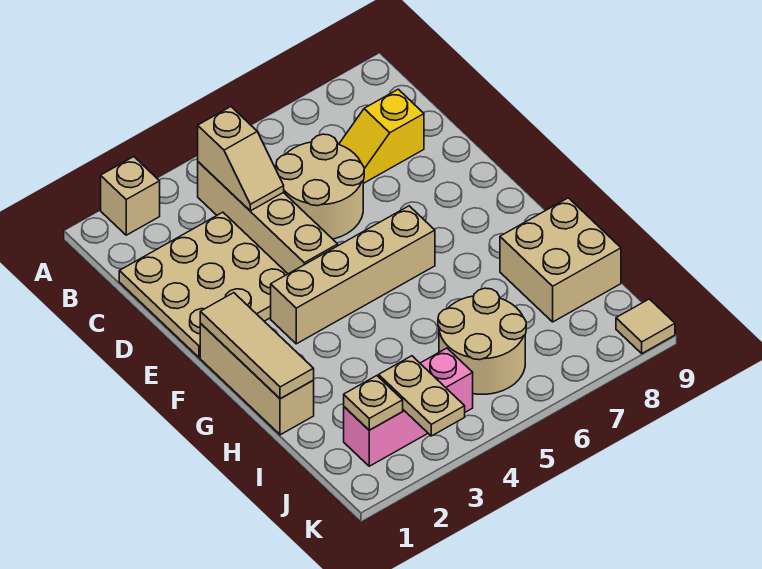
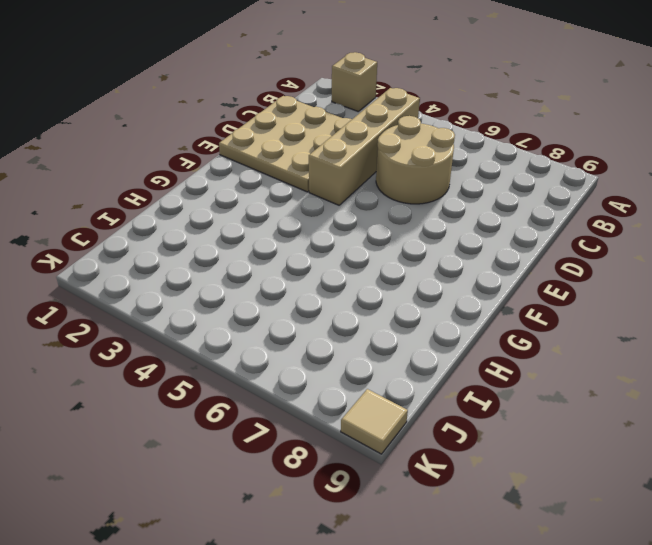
none -> yellow slope C7:C8 level 1 top 8
none -> tan brick F1:H1 level 1
none -> tan brick F3:F6 level 1

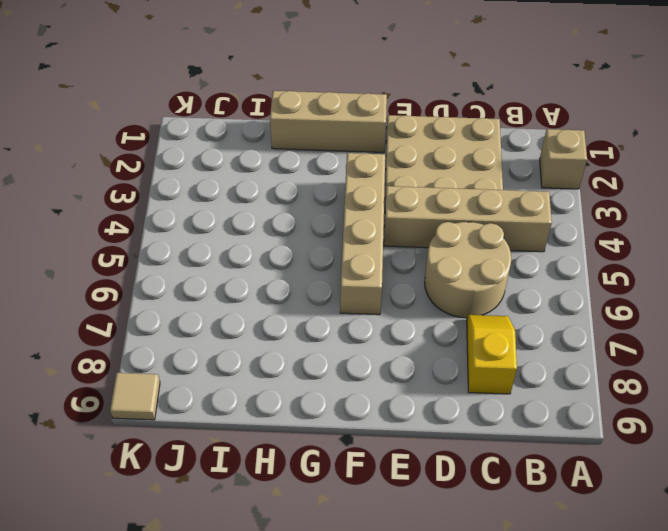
none -> tan brick H8:I9 level 1
none -> tan round brick I5:J6 level 1
none -> pink brick J2:J4 level 1

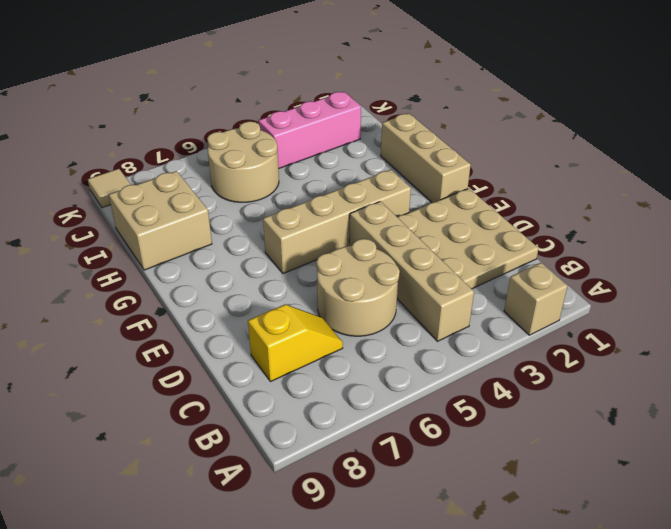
none -> tan slope B4:C4 level 2 top B
none -> tan tile F1:H1 level 2
none -> tan plate J2 level 2

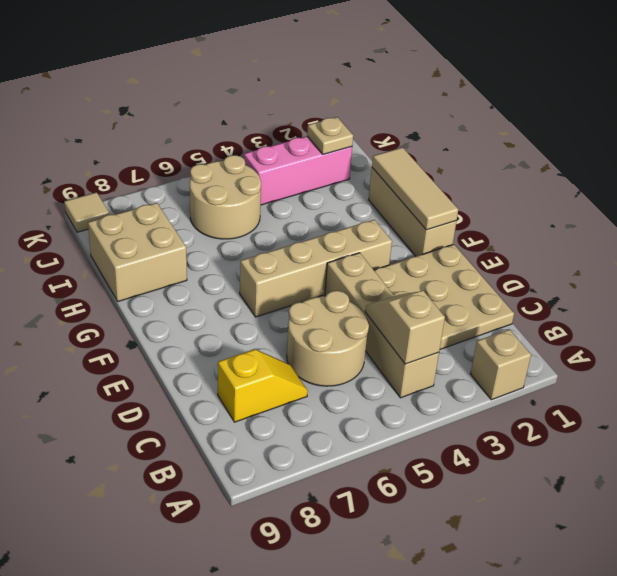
none -> tan plate J3:K3 level 2

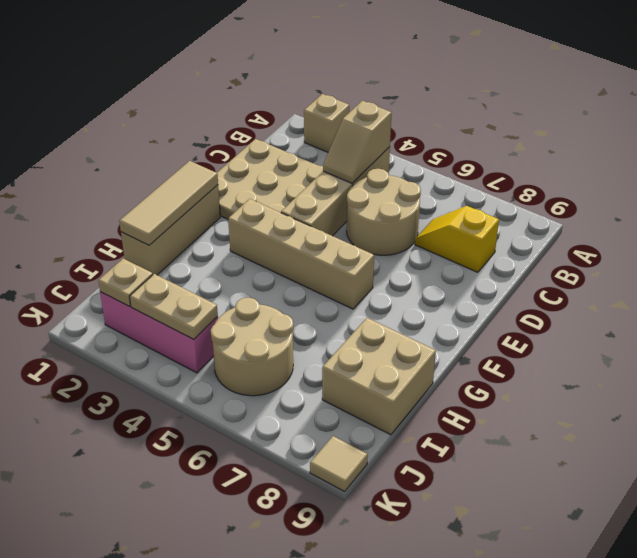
tan plate J3:J4 level 2 -> tan plate J3:K3 level 2

